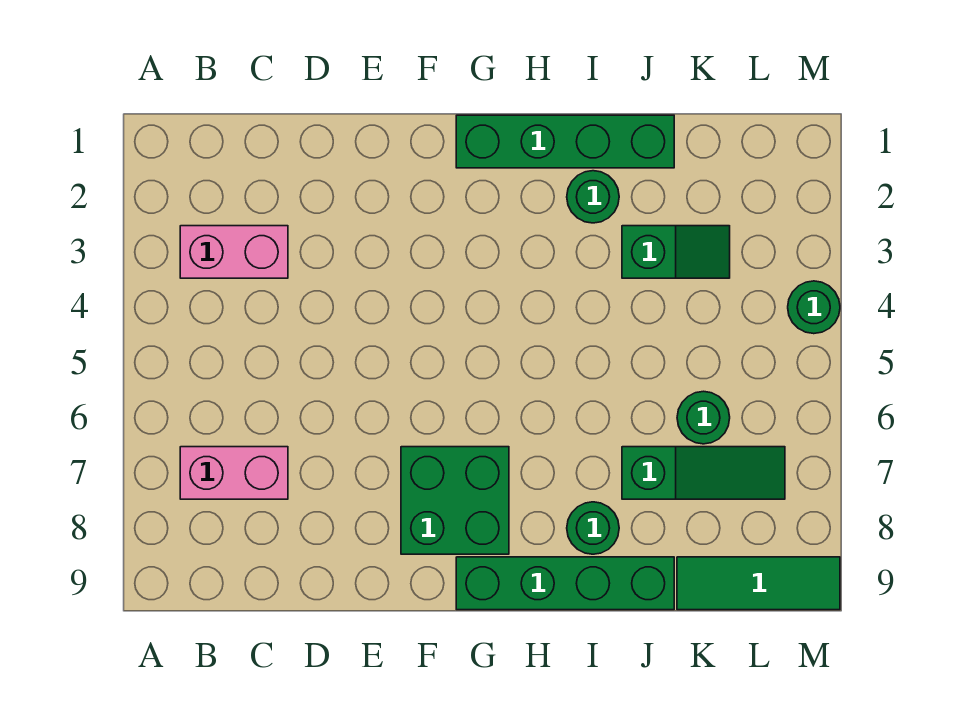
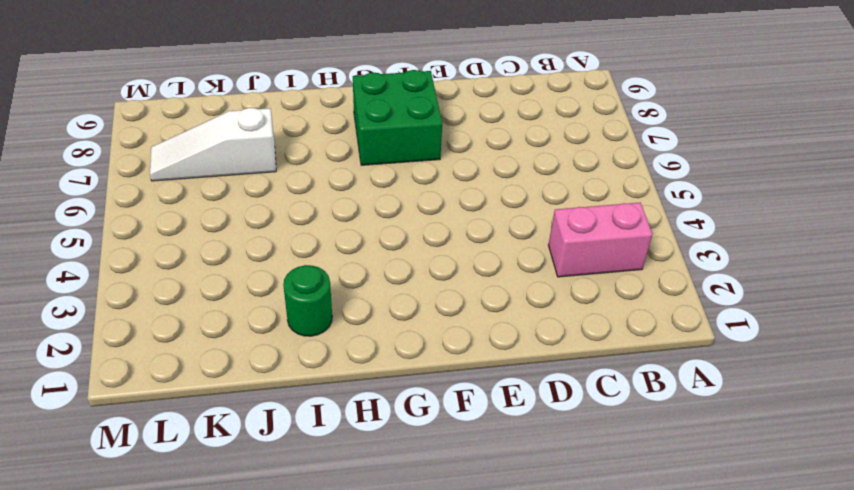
white slope J7:L7 level 1 top J -> green slope J7:L7 level 1 top J
none -> pink brick B7:C7 level 1
none -> green brick G1:J1 level 1
none -> green brick G9:J9 level 1

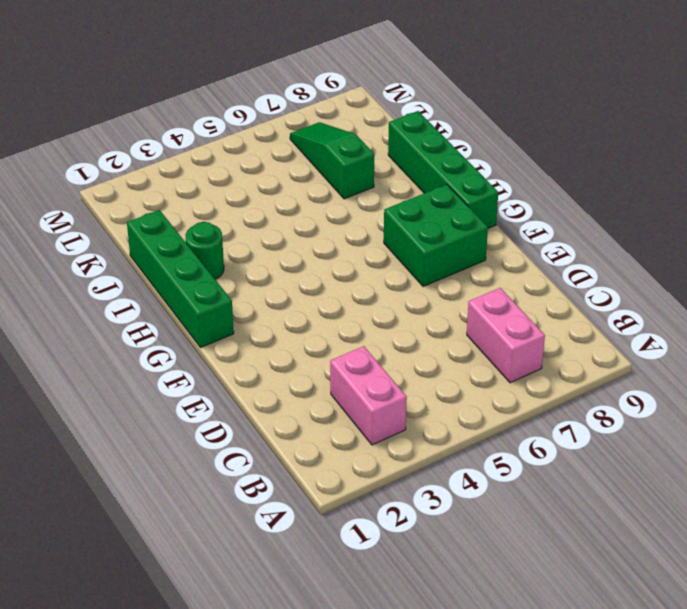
none -> green round brick I8 level 1
none -> green slope J3:K3 level 1 top J
none -> green round brick K6 level 1

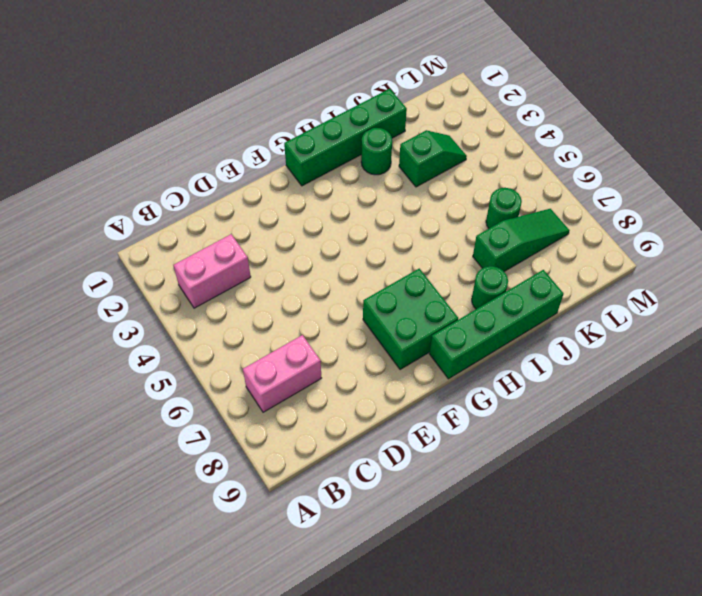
none -> green tile K9:M9 level 1
none -> green round brick M4 level 1

